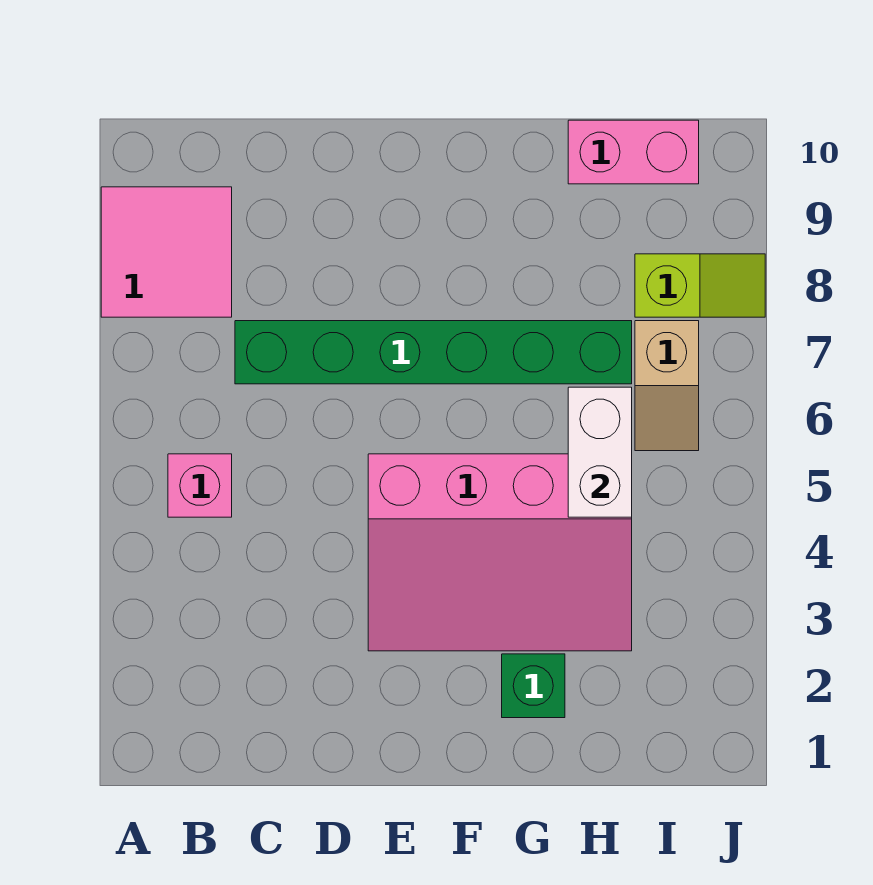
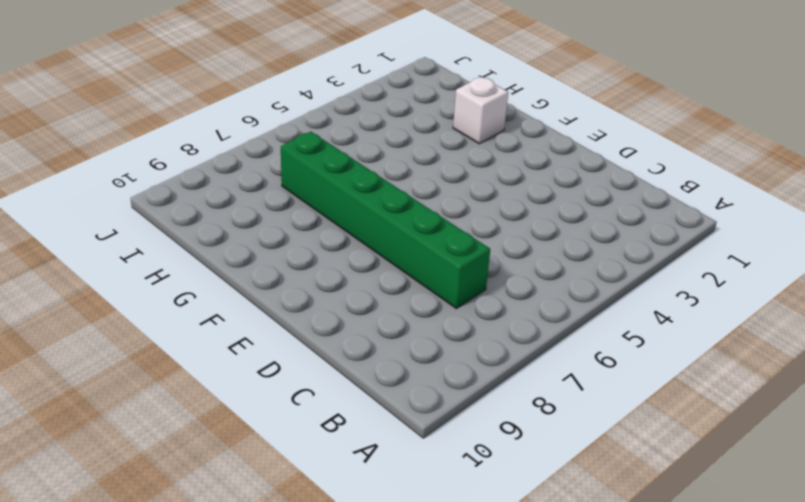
white brick G2 level 1 -> green brick G2 level 1
none -> pink tile A8:B9 level 1
none -> pink brick B5 level 1

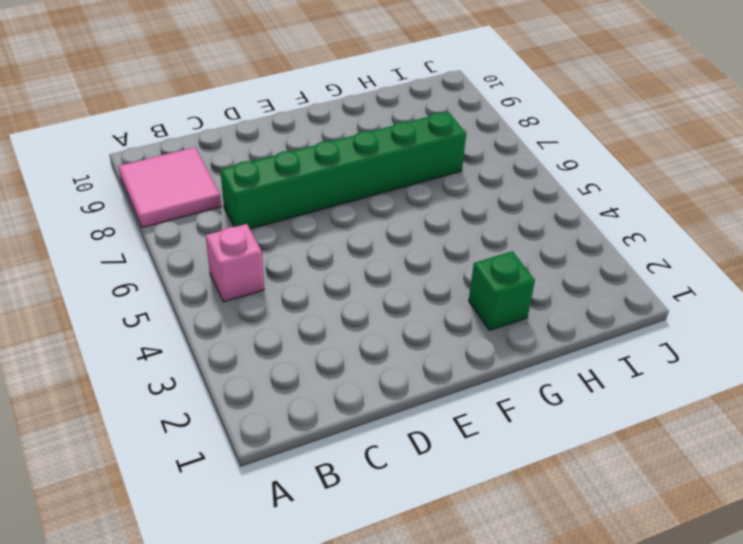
none -> pink slope E3:H5 level 1 top 5
none -> pink brick H10:I10 level 1

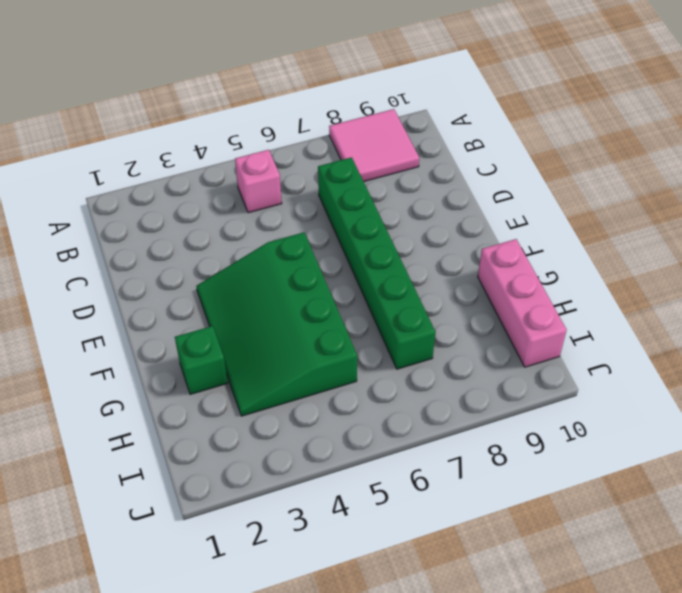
green slope E3:H5 level 1 top 5 -> pink slope E3:H5 level 1 top 5
pink brick G10:I10 level 1 -> pink brick H10:I10 level 1
none -> tan slope I6:I7 level 1 top 7
none -> lime slope I8:J8 level 1 top I

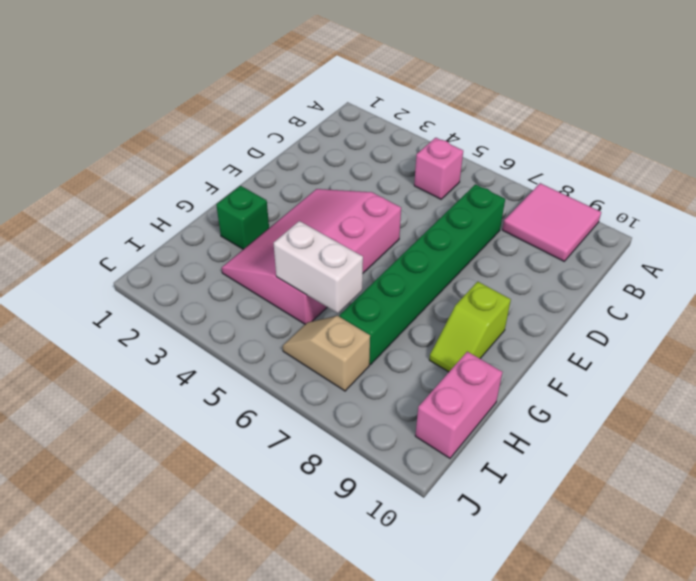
lime slope F9:G9 level 1 top F -> lime slope I8:J8 level 1 top I

